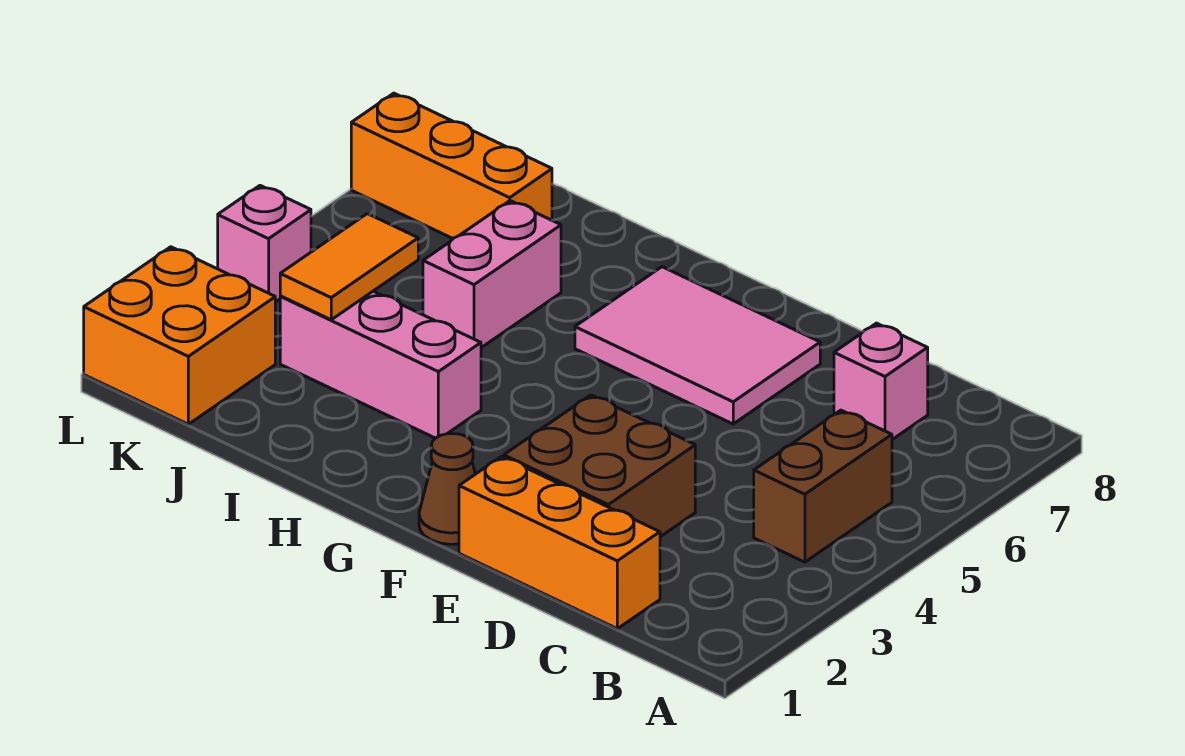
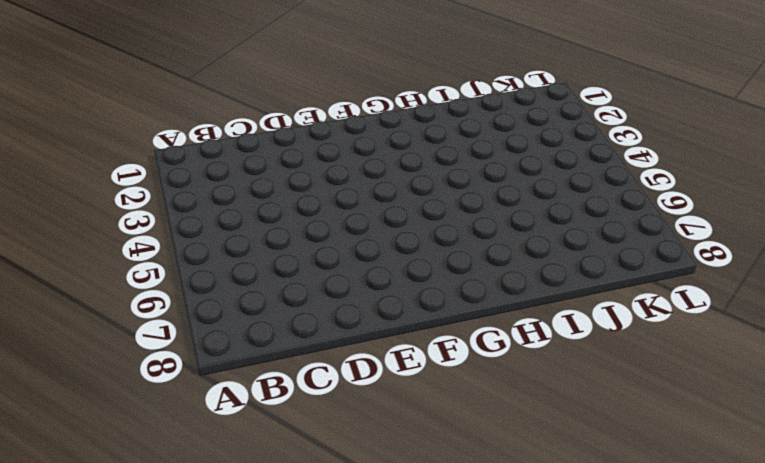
none -> brown brick B4:B5 level 1
none -> orange brick C1:E1 level 1
none -> pink brick C7 level 1

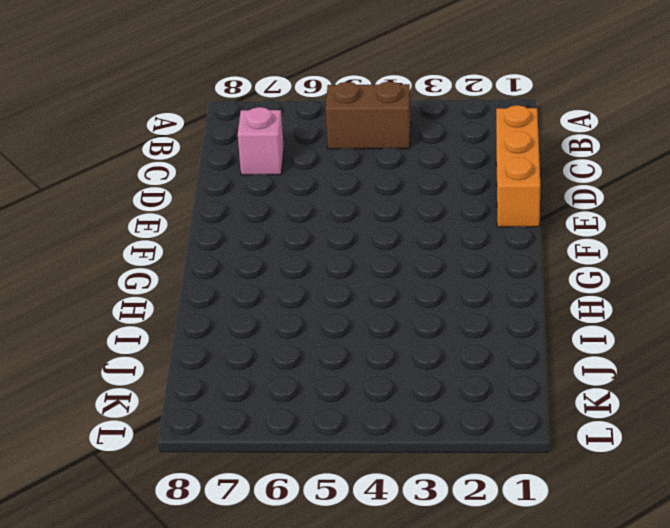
none -> brown brick D2:E3 level 1
none -> pink tile E6:G7 level 1
none -> brown cone F1 level 1

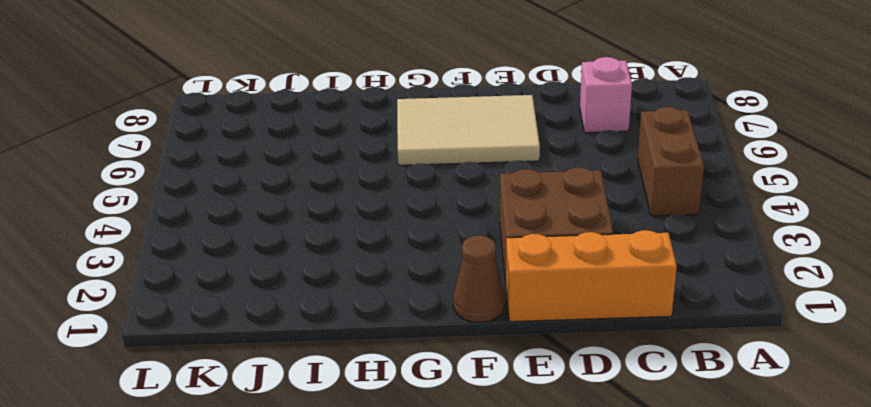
tan tile E6:G7 level 1 -> pink tile E6:G7 level 1
none -> pink brick H3:J3 level 1
none -> pink brick I5:I6 level 1
none -> orange brick J7:L7 level 1

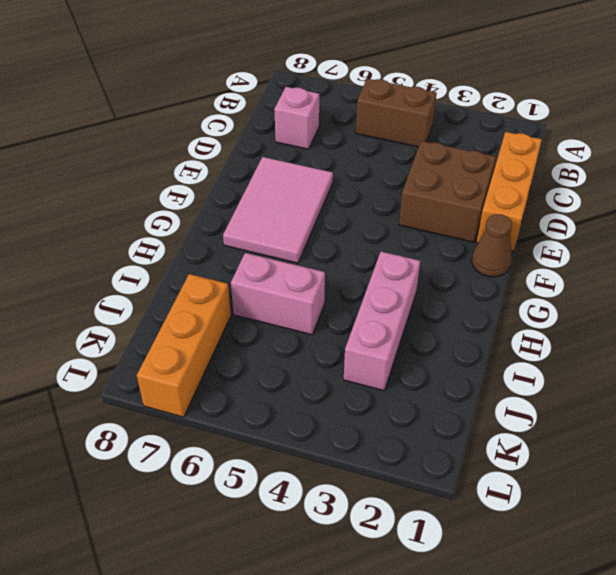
none -> orange brick K1:L2 level 1
none -> pink brick L4 level 1
none -> orange tile J3:J4 level 2

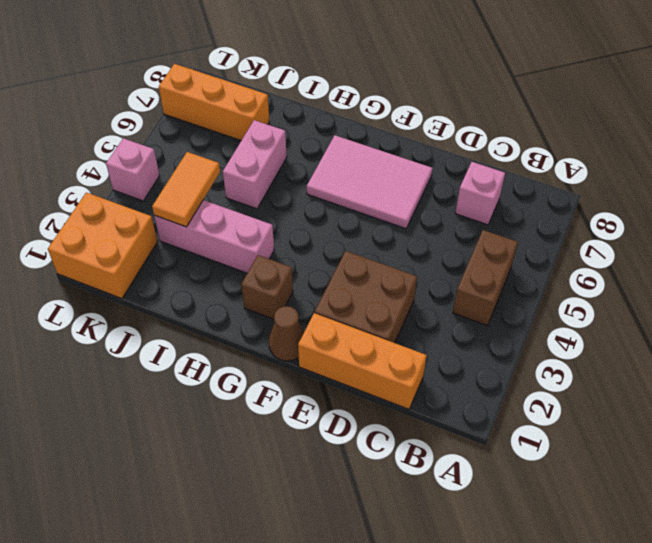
brown brick G2 level 1 -> none

